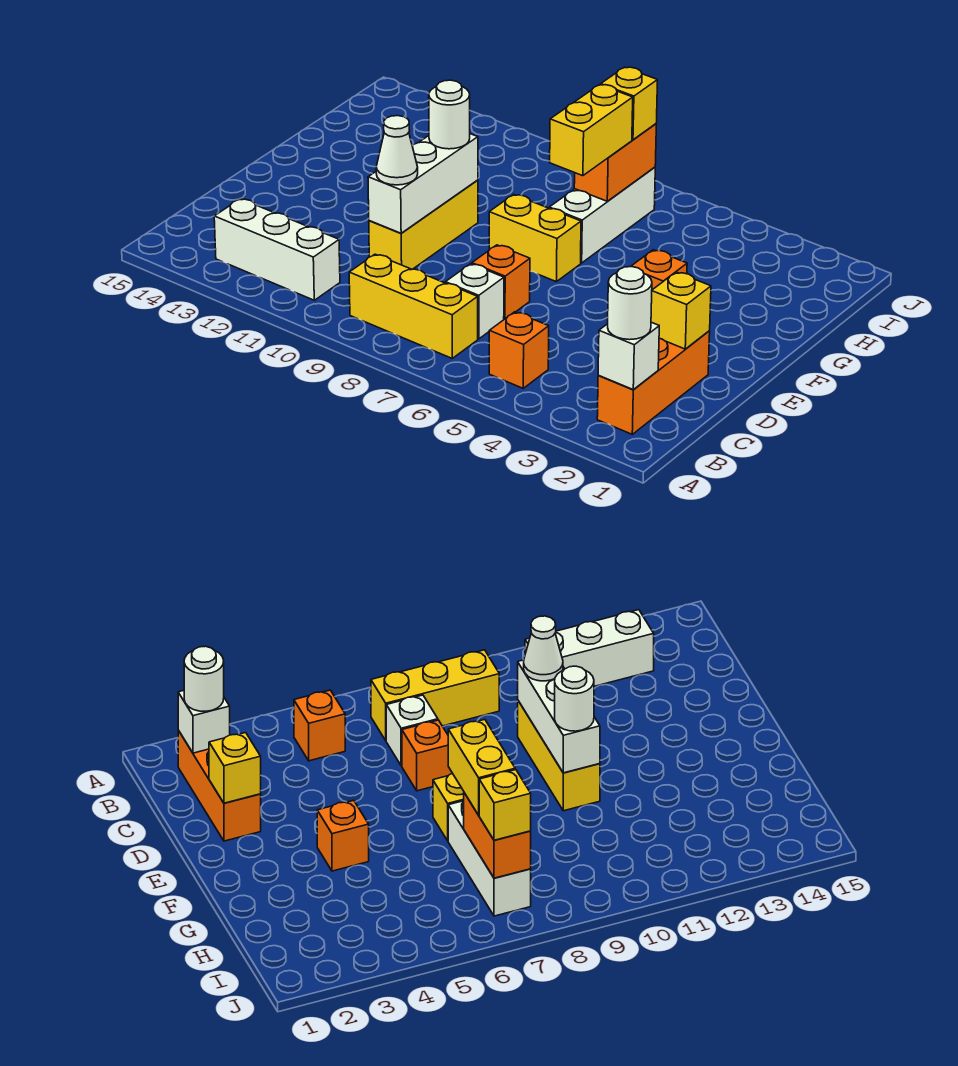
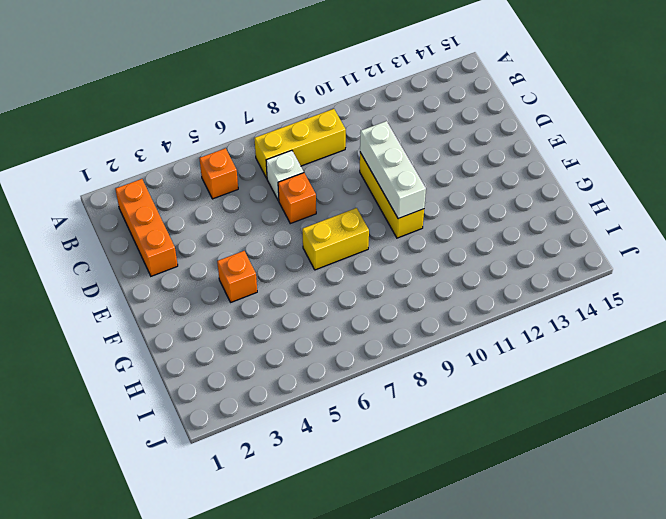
none -> white brick B11:B13 level 1
none -> white brick G7:I7 level 1
none -> white brick B2 level 2

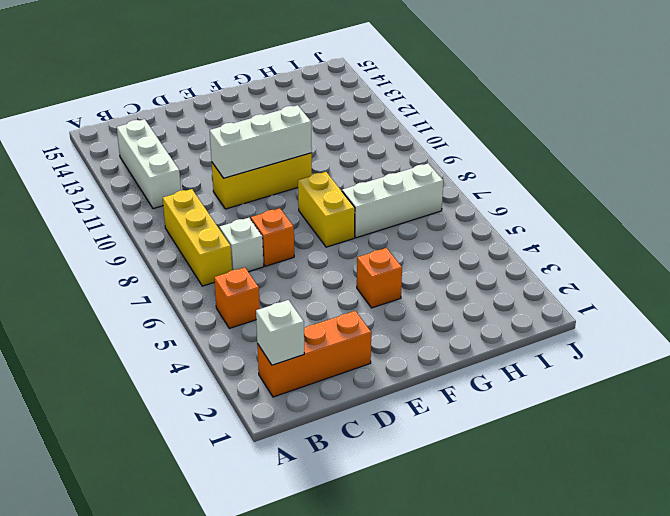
none -> yellow brick D2 level 2
none -> orange brick H7:I7 level 2
none -> white round brick B2 level 3

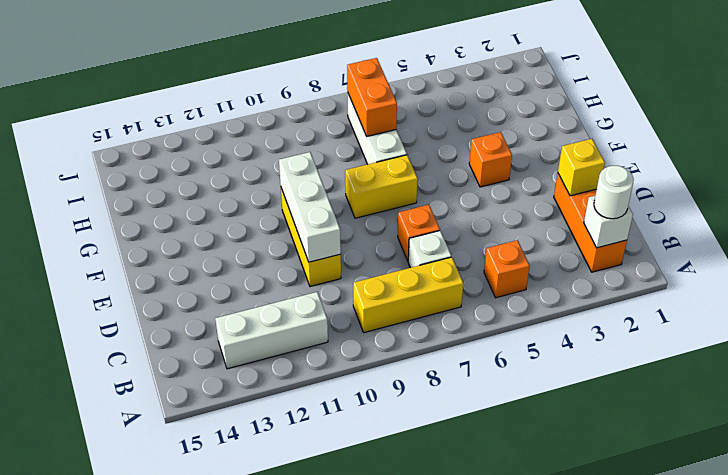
none -> white cone D10 level 3
none -> white round brick F10 level 3
none -> yellow brick G7:H7 level 3

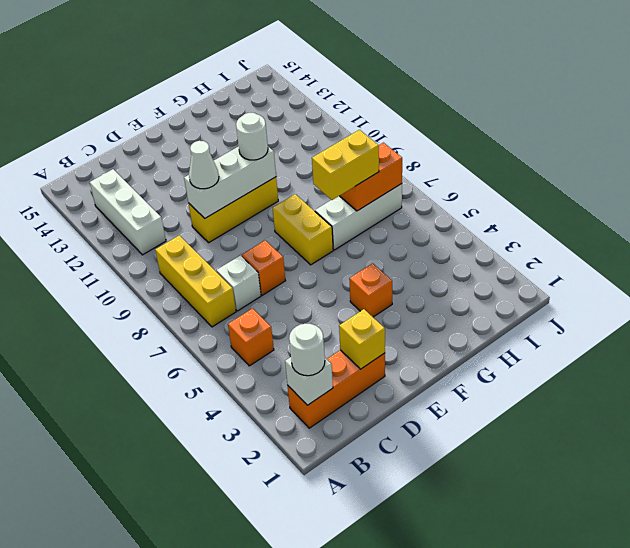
none -> yellow brick I7 level 3

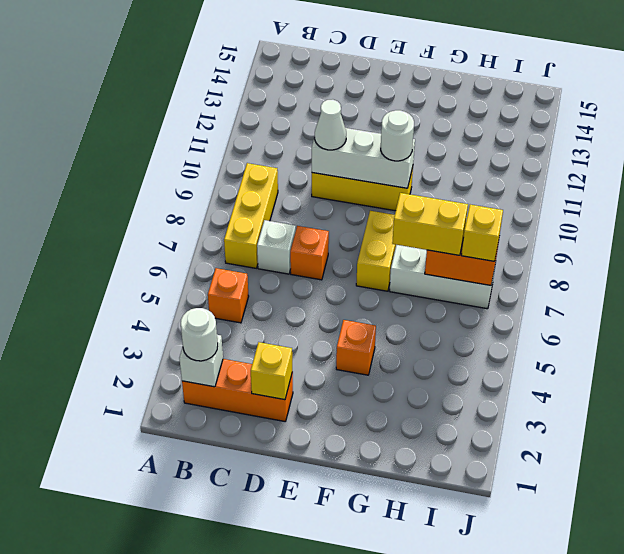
none -> white brick B11:B13 level 1

